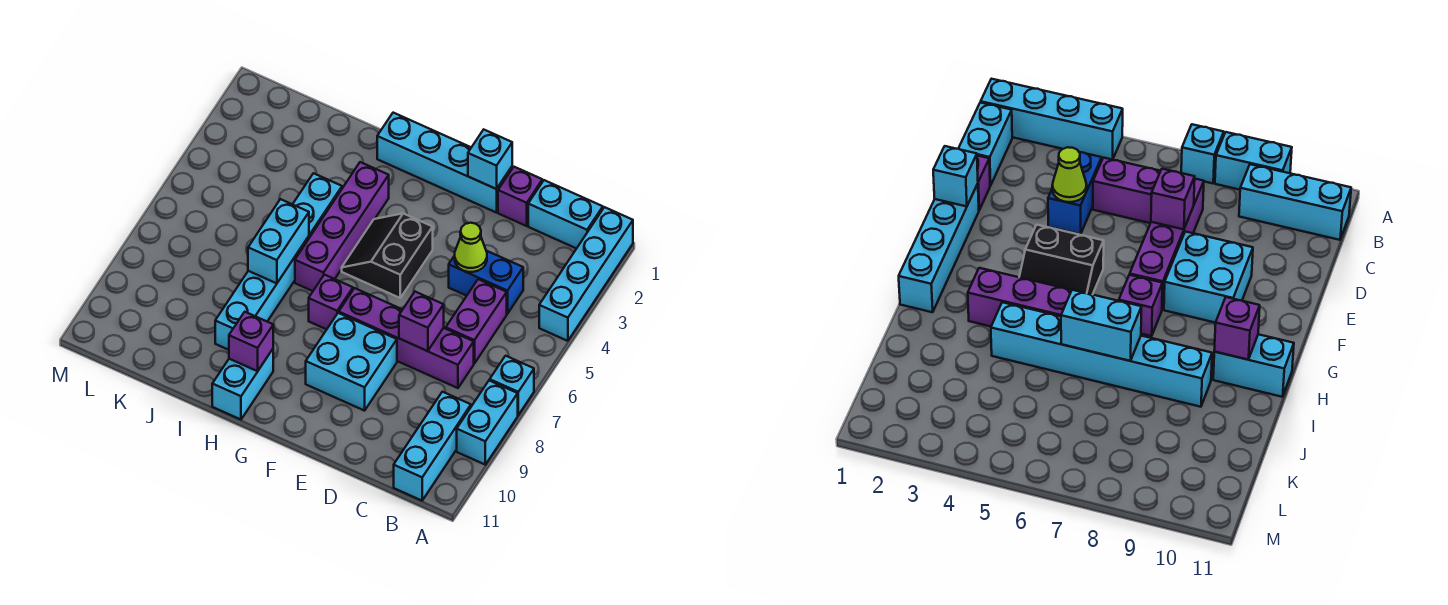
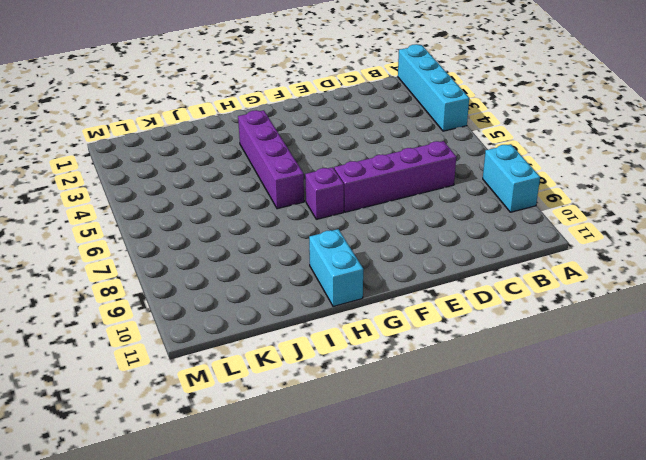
none -> cyan brick A7 level 1
none -> cyan brick B1:C1 level 1
none -> cyan brick B9:B11 level 1

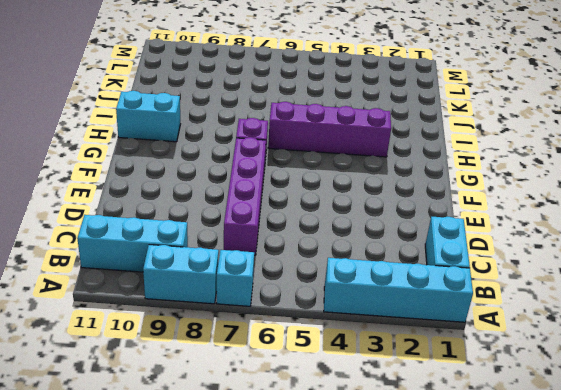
none -> blue brick C4:D4 level 1
none -> purple brick C5:C6 level 1
none -> purple brick D1 level 1

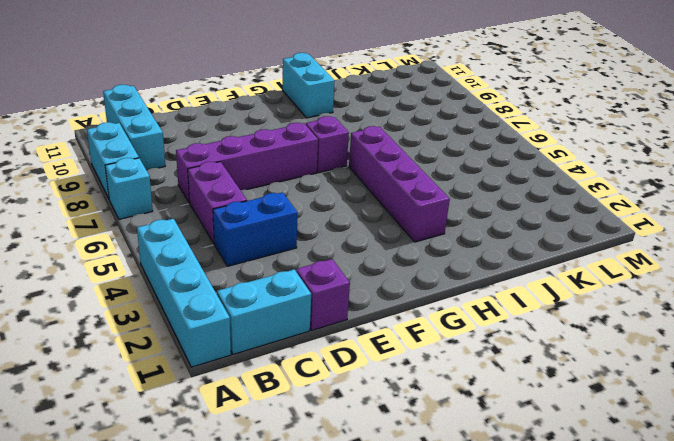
none -> cyan brick E1:H1 level 1
none -> cyan brick E8:F9 level 1
none -> black slope F4:G5 level 1 top F

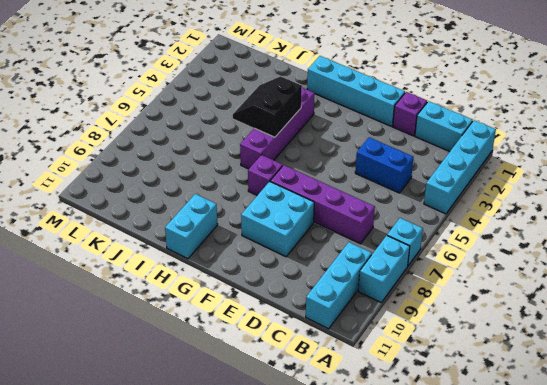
black slope H4:I5 level 2 top H -> black slope F4:G5 level 1 top F
none -> purple brick C5:C6 level 1
none -> cyan brick I4:I9 level 1
none -> lime cone D4 level 2

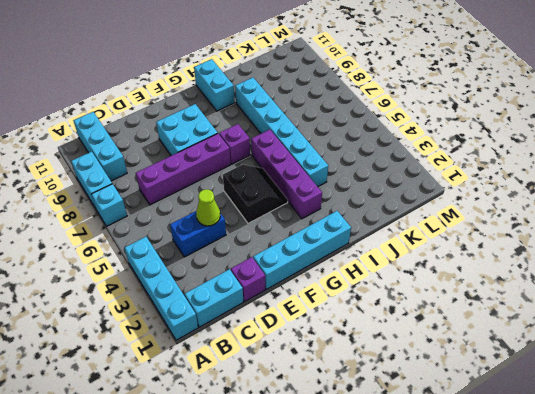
none -> purple brick C5:C6 level 1
none -> purple brick D7 level 2
none -> cyan brick E1 level 2

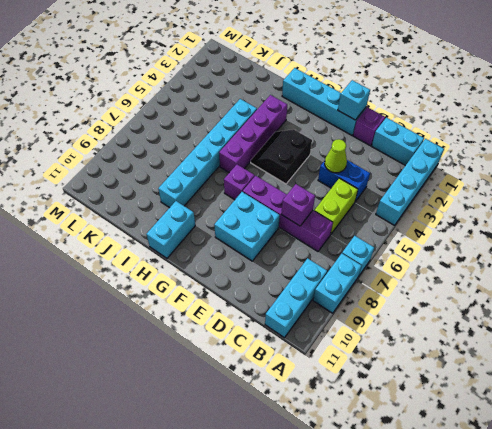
lime brick C5:C6 level 1 -> purple brick C5:C6 level 1
none -> purple brick H10 level 2
none -> cyan brick I6:I7 level 2

